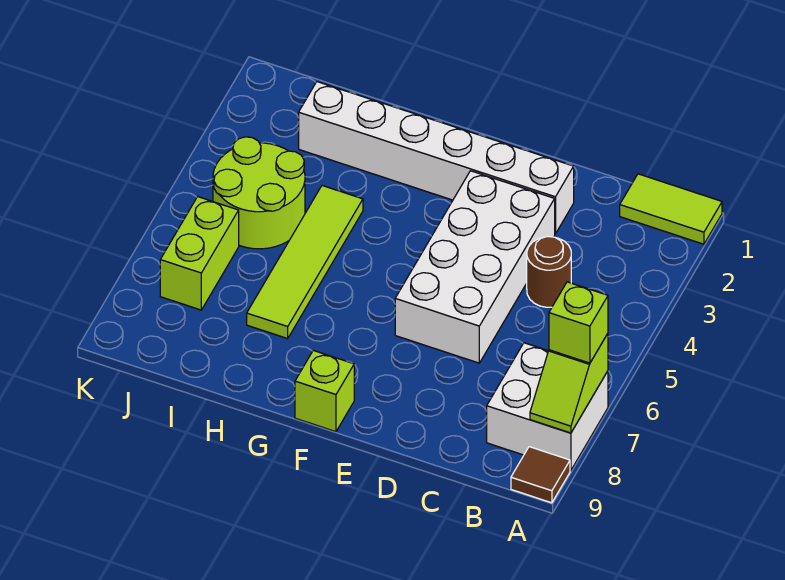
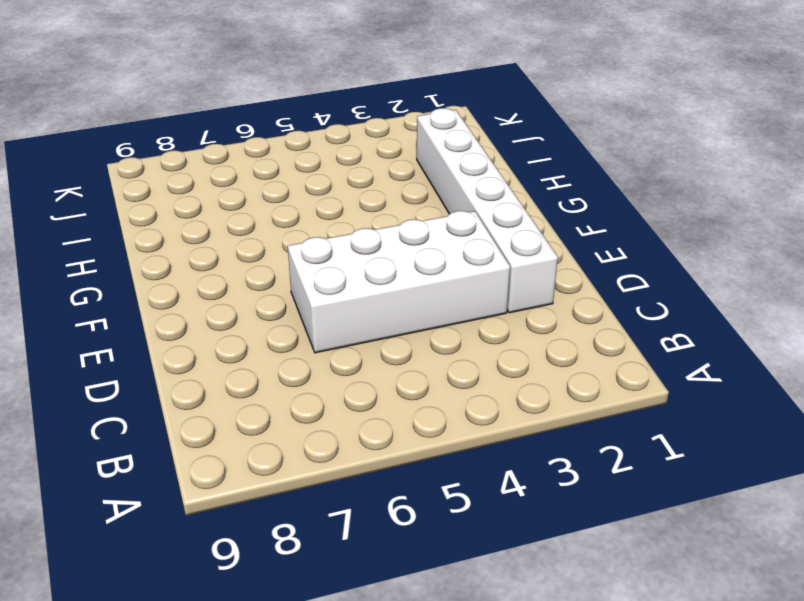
none -> lime tile A1:B1 level 1
none -> white brick A7:B8 level 1
none -> brown tile A9 level 1

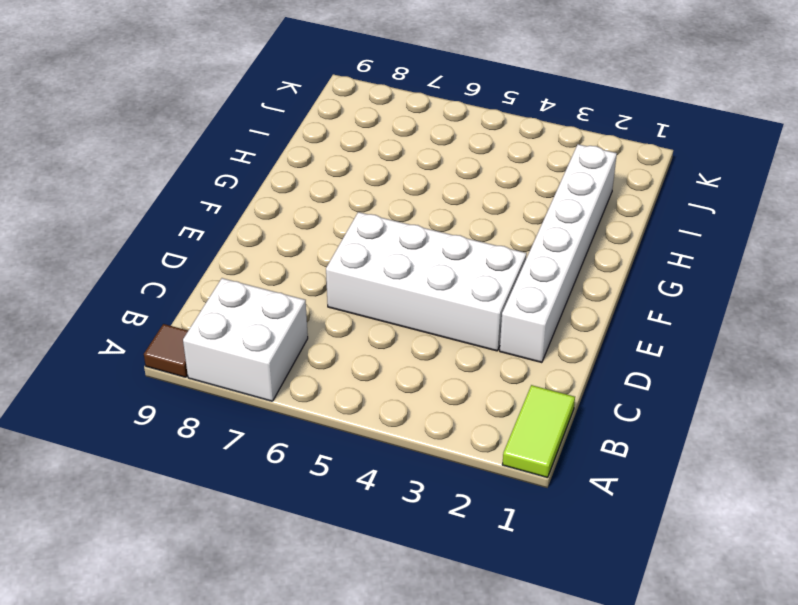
none -> brown round brick C4 level 1
none -> lime brick F9 level 1
none -> lime tile H4:H7 level 1

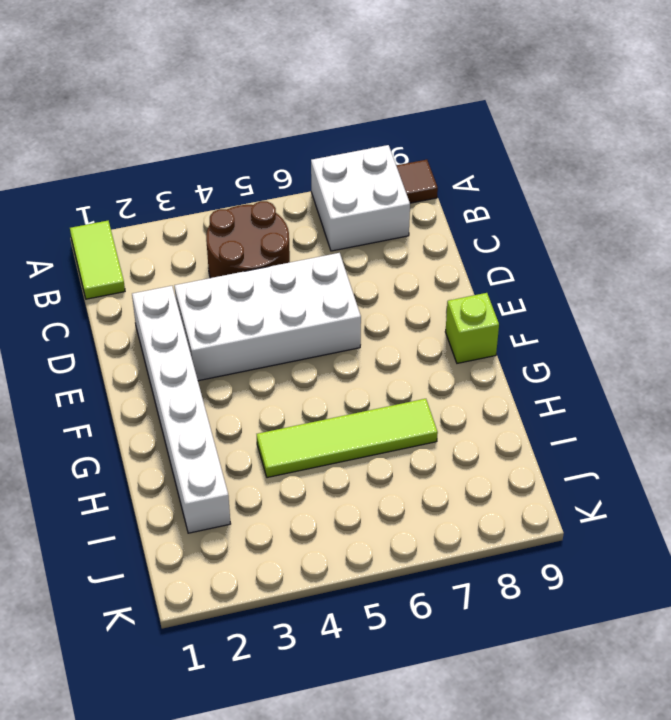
brown round brick B4:C5 level 1 -> brown round brick C4 level 1
none -> lime round brick I4:J5 level 1
none -> lime brick J6:J7 level 1
none -> lime slope A7:A8 level 2 top 7

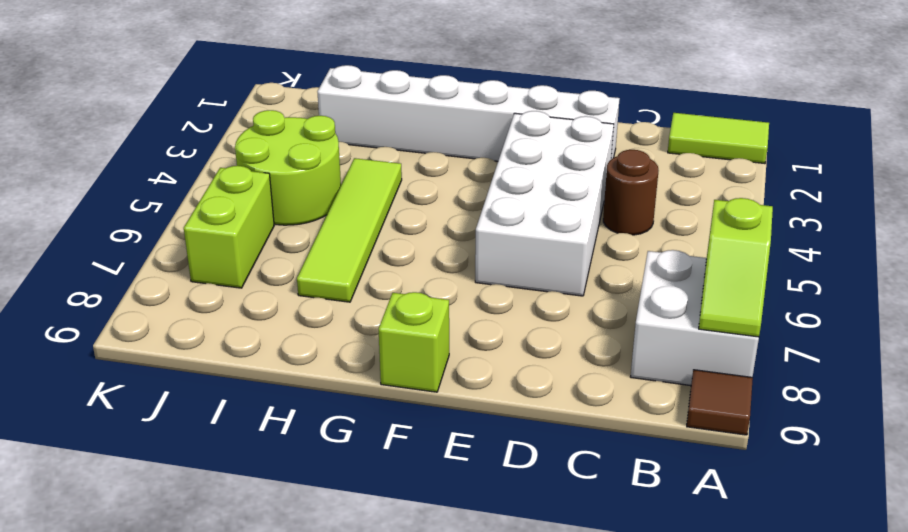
none -> lime brick A7 level 3

